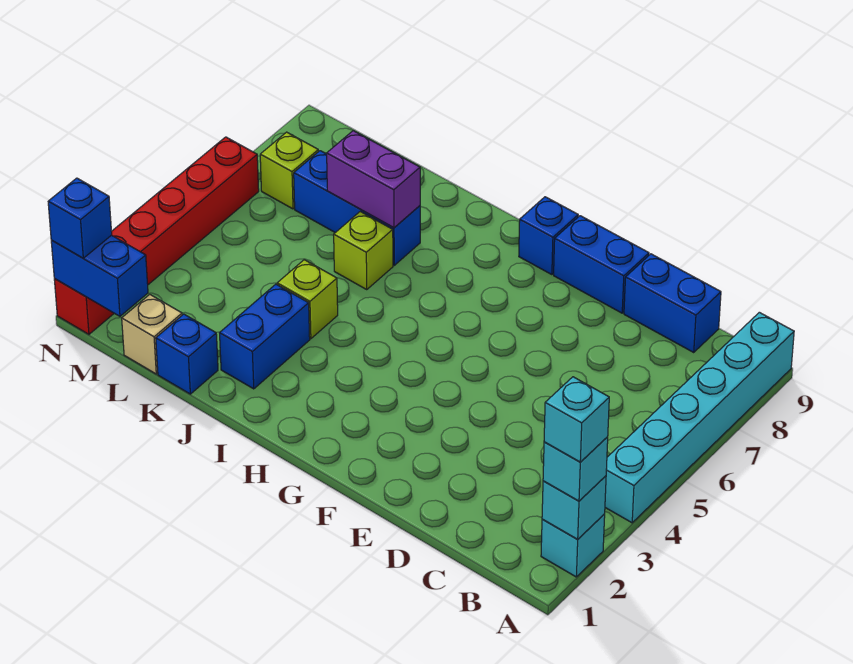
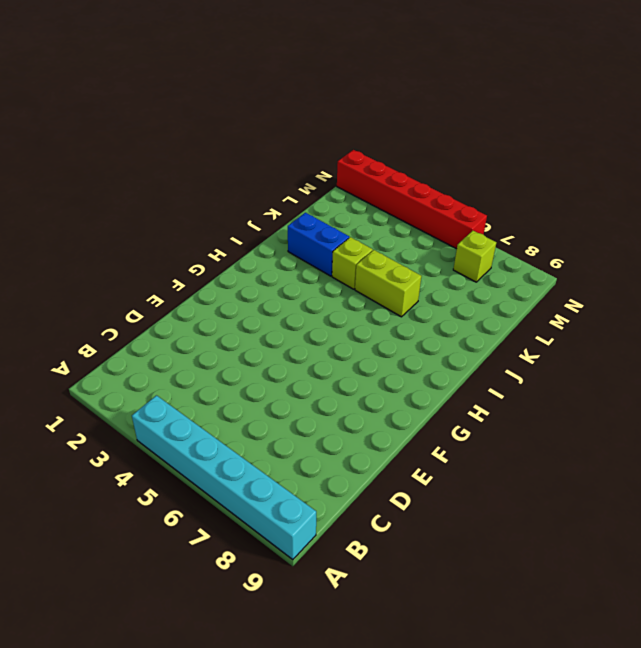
lime brick J5:J6 level 1 -> lime brick J6 level 1
none -> cyan brick A2 level 1
none -> blue brick C9:D9 level 1
none -> blue brick E9:F9 level 1

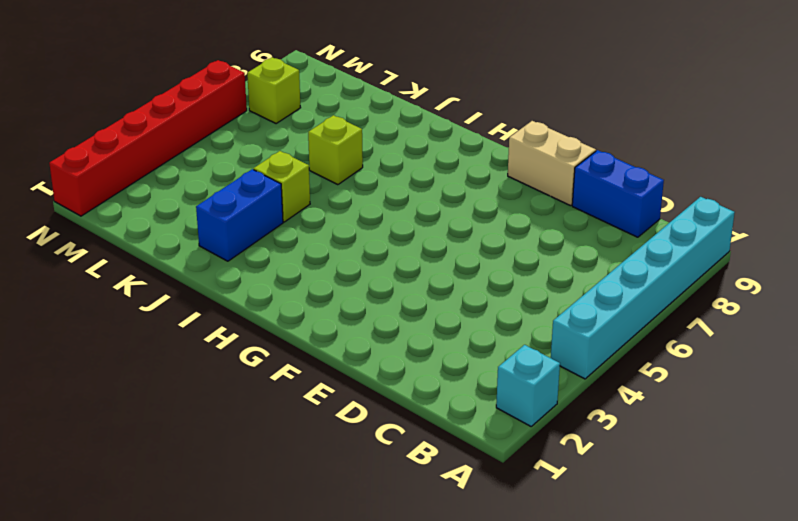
tan brick E9:F9 level 1 -> blue brick E9:F9 level 1
none -> blue brick G9 level 1
none -> blue brick J7:L7 level 1
none -> blue brick K1 level 1

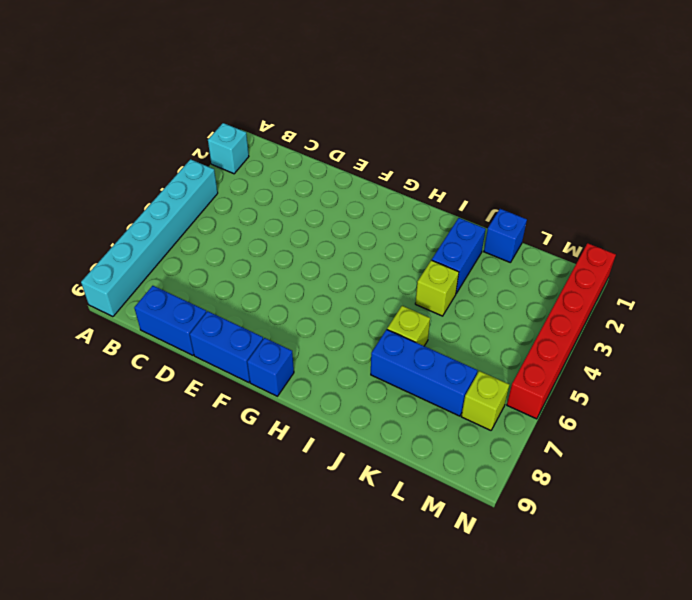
none -> tan brick L1 level 1
none -> cyan brick A2 level 2
none -> purple brick J7:K7 level 2

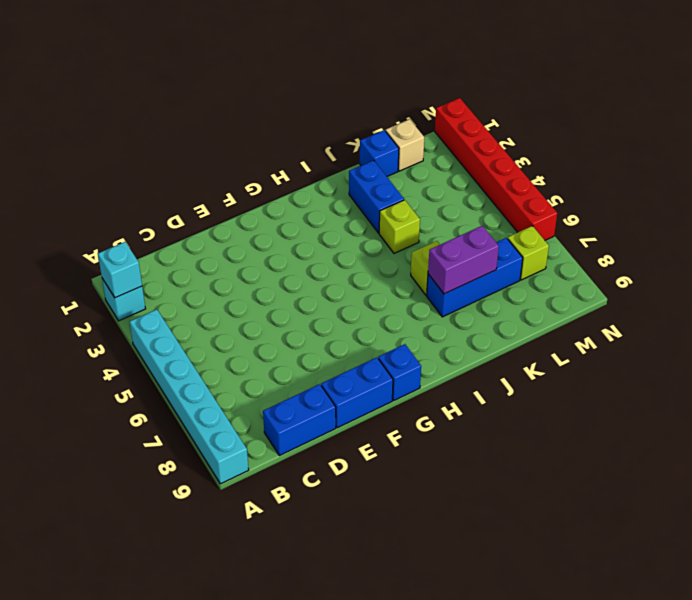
none -> blue brick M1:N1 level 2
none -> cyan brick A2 level 3
none -> blue brick N1 level 3

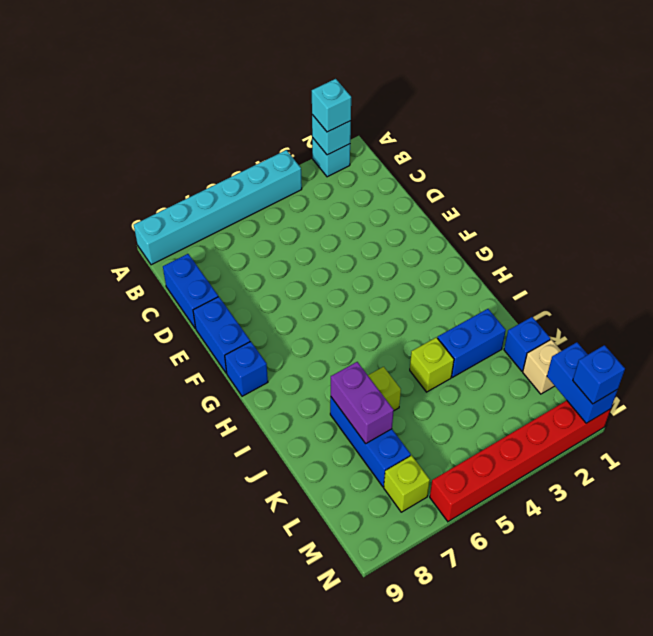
none -> cyan brick A2 level 4

